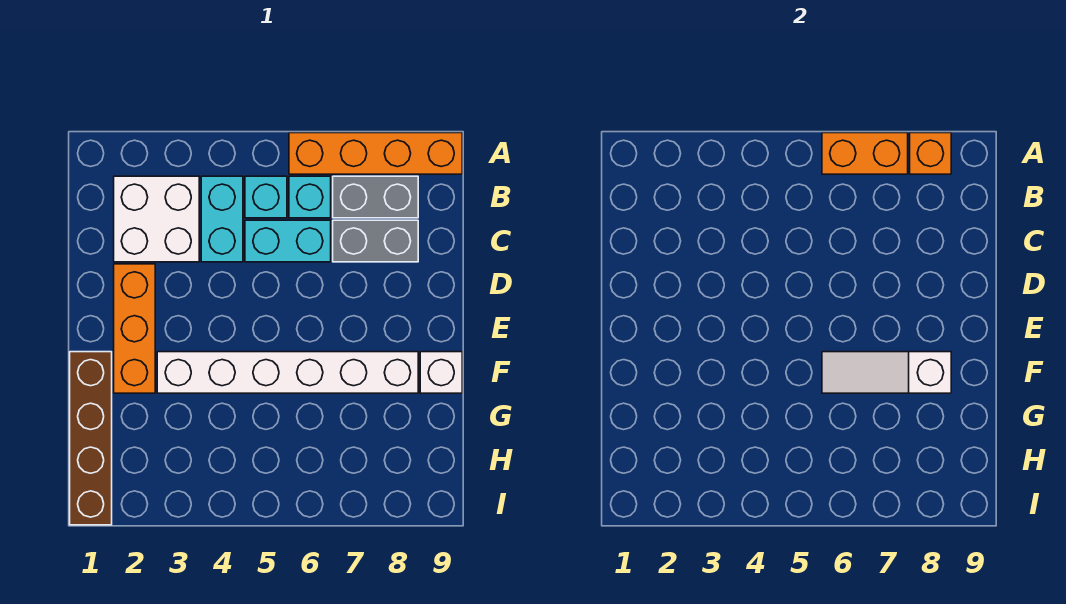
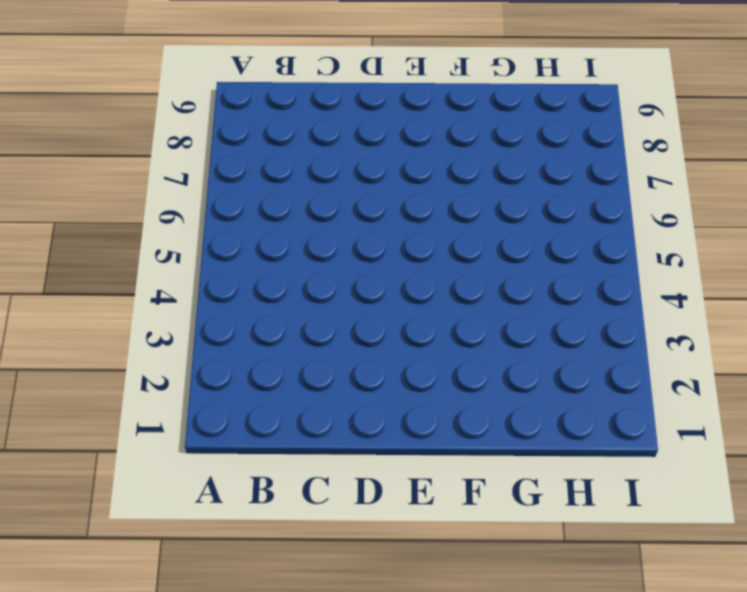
none -> orange brick A6:A9 level 1
none -> white brick B2:C3 level 1
none -> cyan brick B4:C4 level 1

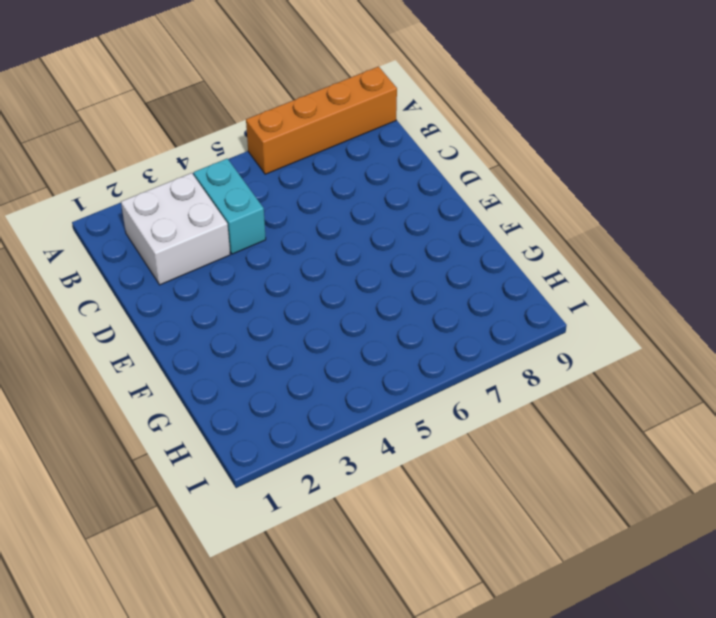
none -> cyan brick B5 level 1
none -> cyan brick B6 level 1
none -> grey brick B7:B8 level 1

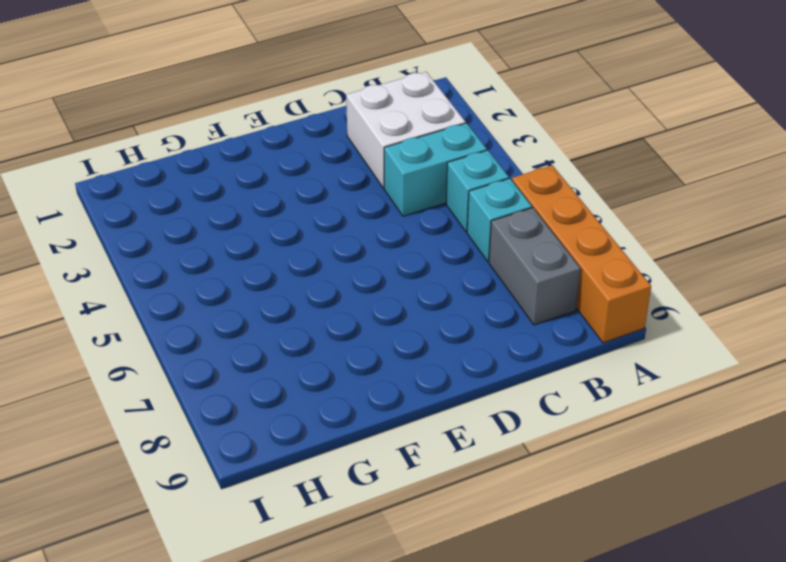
none -> cyan brick C5:C6 level 1
none -> grey brick C7:C8 level 1
none -> orange brick D2:F2 level 1

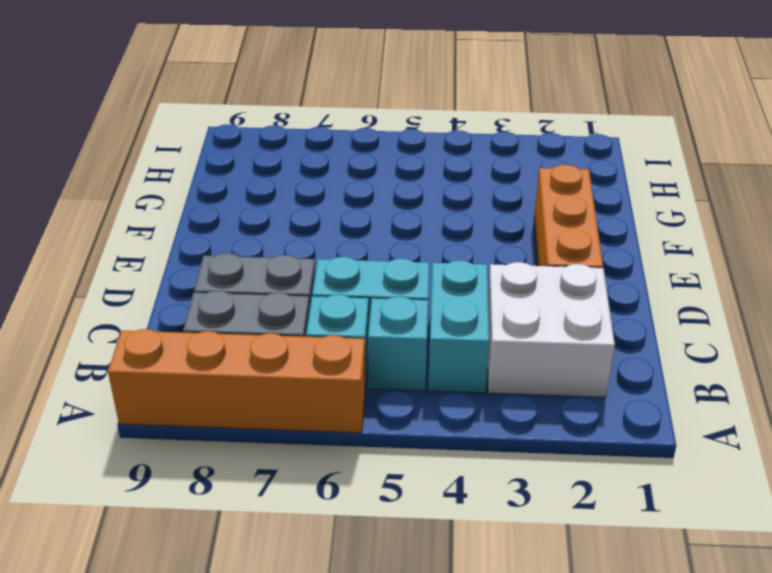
none -> brown brick F1:I1 level 1
none -> white brick F3:F8 level 1
none -> white brick F9 level 1

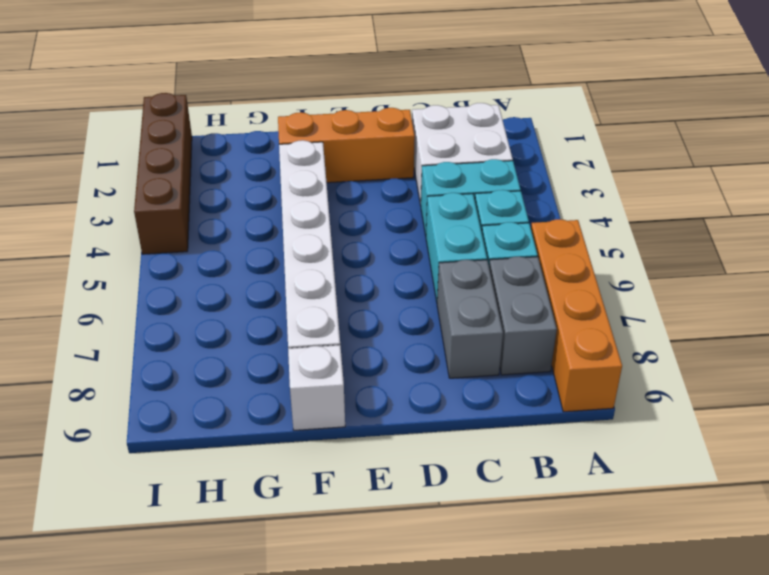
brown brick I1:I4 level 1 -> brown brick F1:I1 level 1
none -> orange brick A6:A7 level 2
none -> orange brick A8 level 2
none -> white slope F6:F8 level 2 top 8

